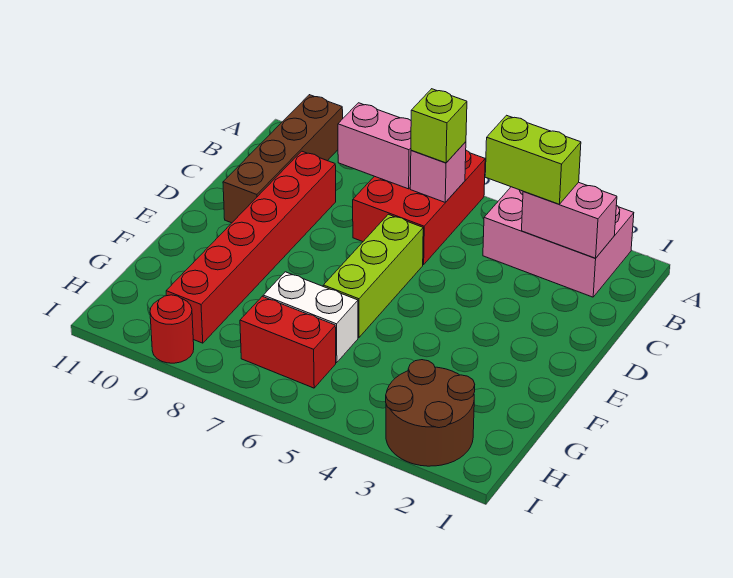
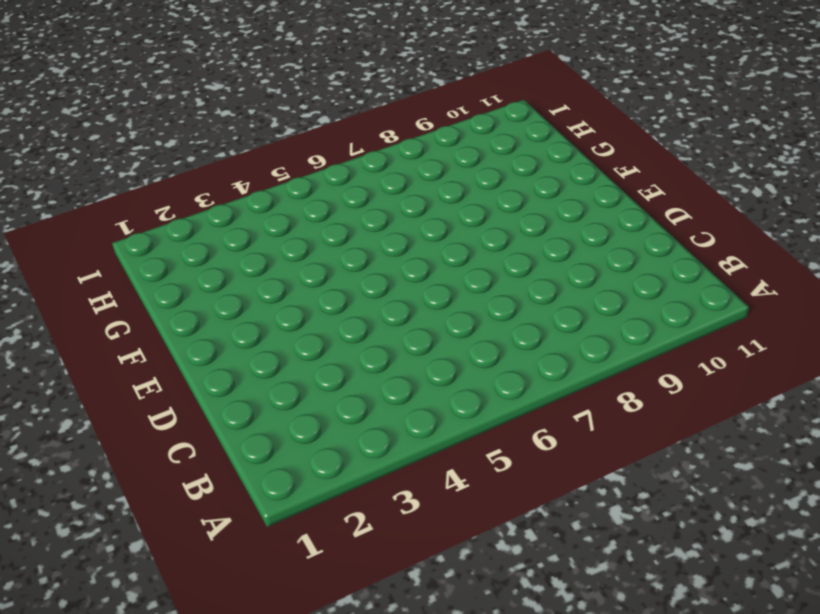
none -> pink brick A2:B4 level 1
none -> red brick A6:C7 level 1
none -> brown brick A10:D10 level 1

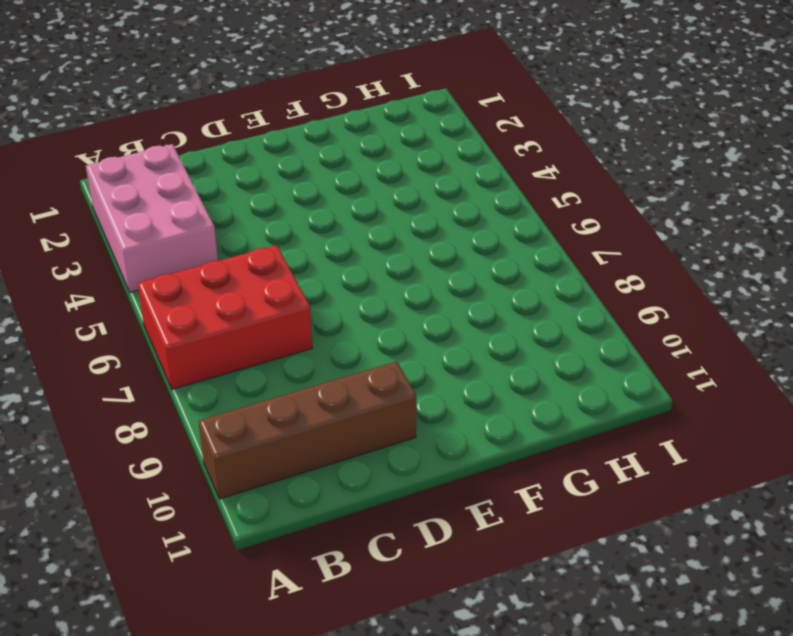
none -> red brick C9:H9 level 1
none -> lime brick D6:F6 level 1
none -> white brick G6:G7 level 1

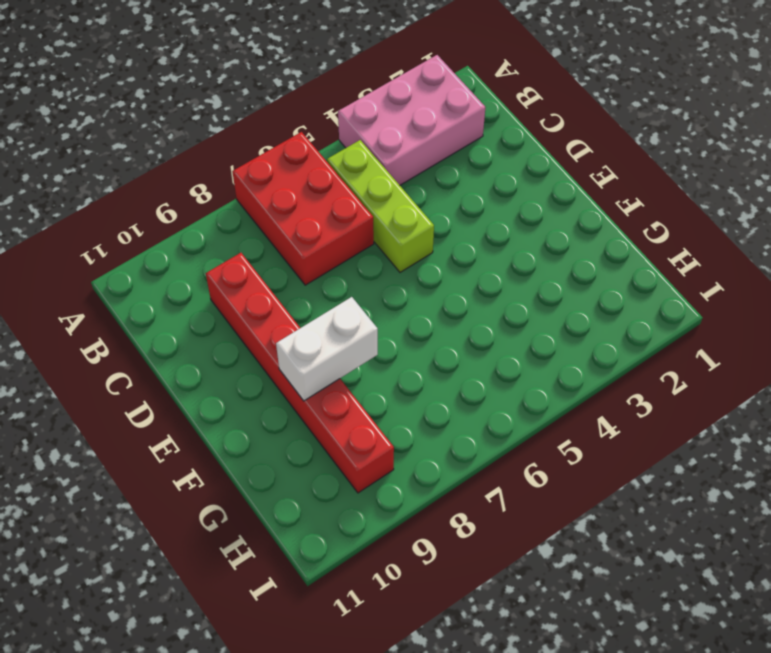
lime brick B5:D5 level 1 -> lime brick D6:F6 level 1
white brick F8:F9 level 2 -> white brick G6:G7 level 1
none -> brown brick A10:D10 level 1
none -> brown round brick H2:I3 level 1
none -> red brick H6:H7 level 1

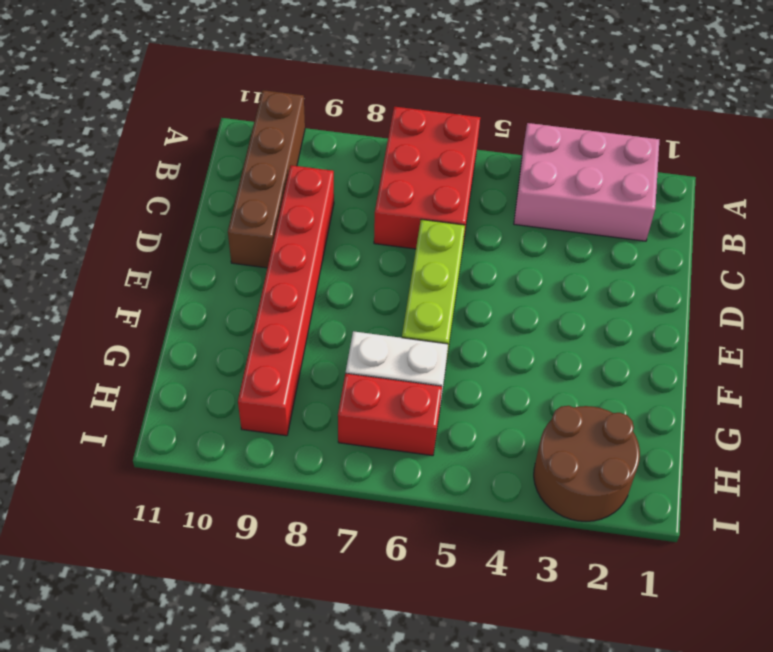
none -> red round brick I9 level 1
none -> pink brick B2:B3 level 2
none -> pink brick B6 level 2

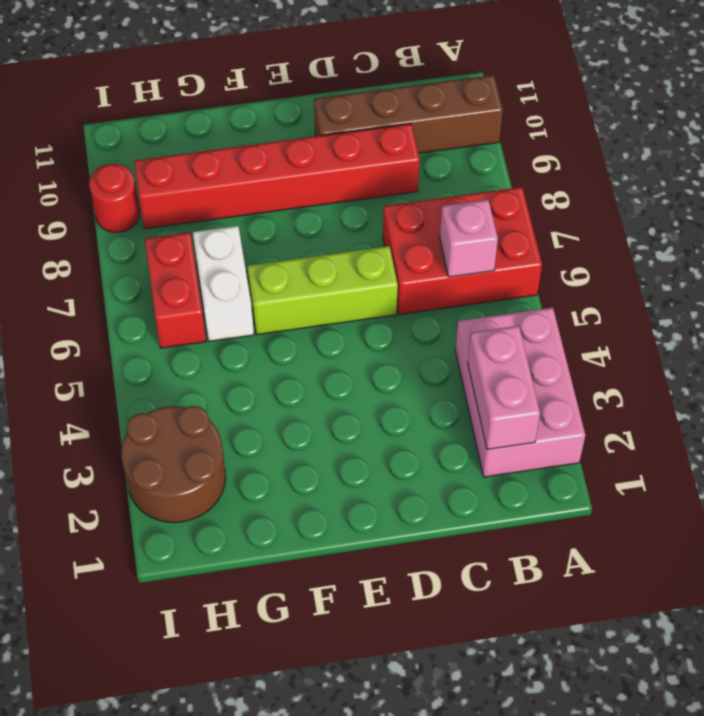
none -> pink brick B7:B8 level 2
none -> lime brick B3:B4 level 3
none -> lime brick B6 level 3

